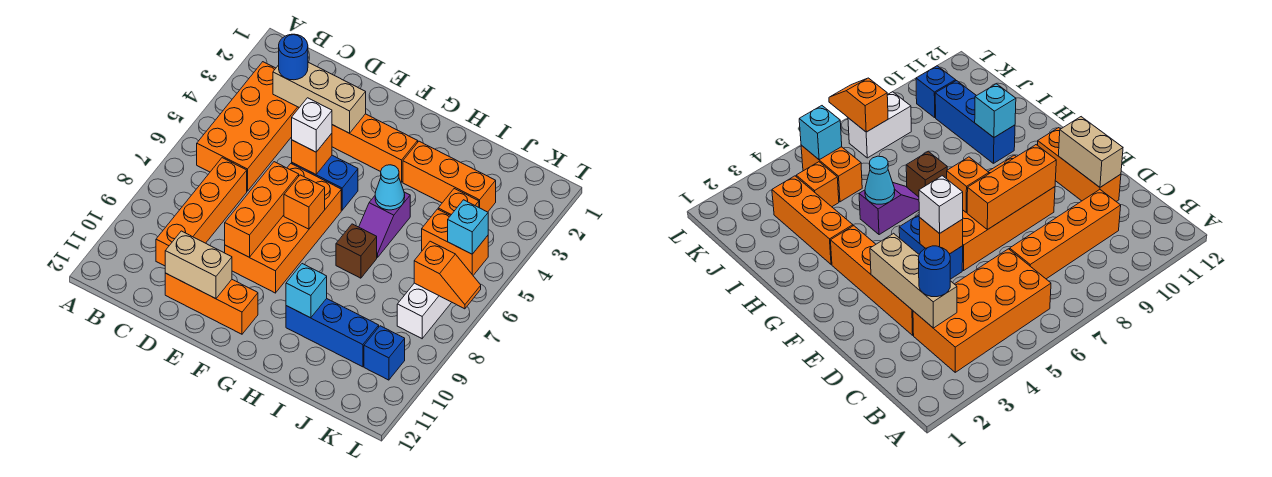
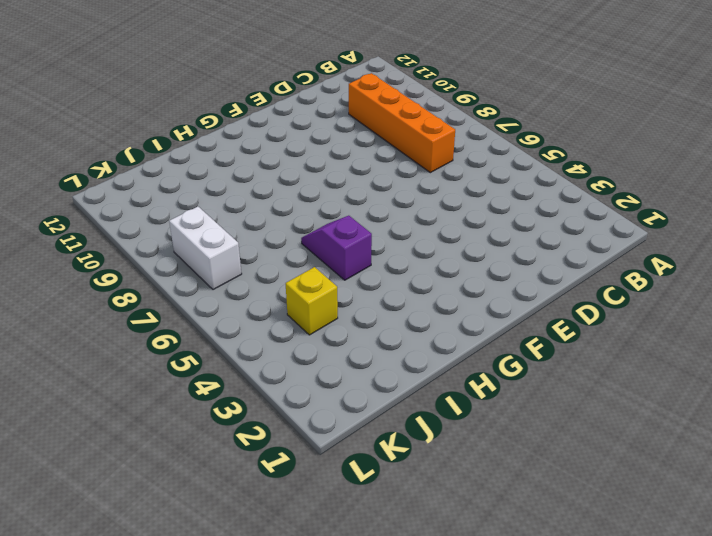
yellow brick J4 level 1 -> orange brick J4 level 1
none -> orange brick B3:C6 level 1
none -> orange brick D3:G3 level 1
none -> orange brick D11:F11 level 1

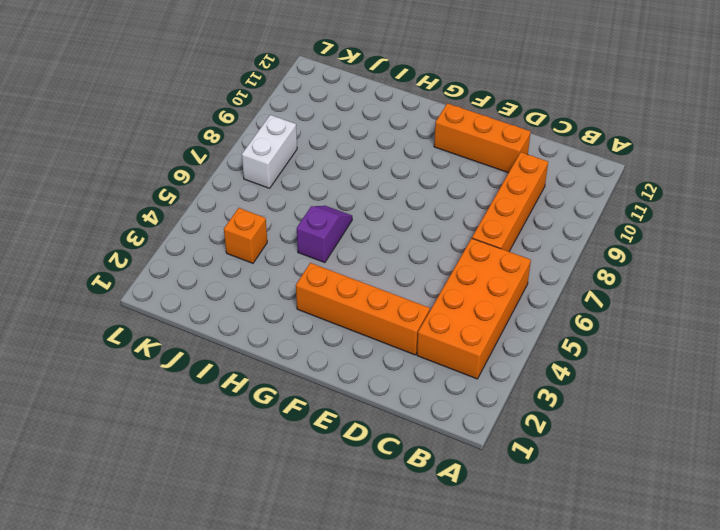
none -> blue brick E5:F5 level 1
none -> orange brick E6:F9 level 1
none -> orange brick H3:J3 level 1

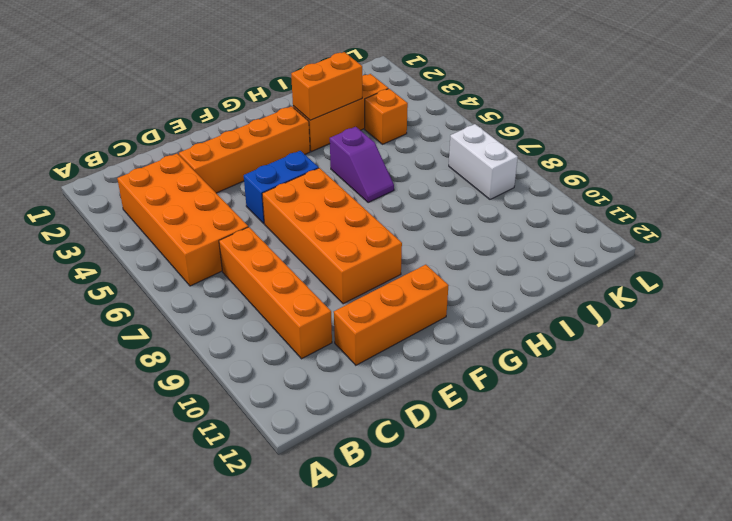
orange brick H3:I3 level 2 -> orange brick J5:K5 level 1
none -> brown brick H7 level 1
none -> blue brick H10:J10 level 1
none -> blue brick K10 level 1

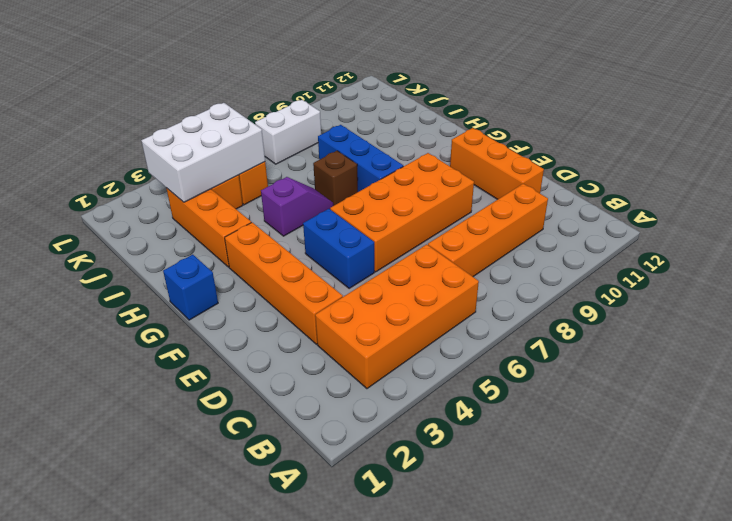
blue brick G1 level 1 -> blue brick K10 level 1
blue brick G8:I8 level 1 -> blue brick H10:J10 level 1
white brick J3:K5 level 2 -> cyan brick K5 level 2
none -> tan brick C3:E3 level 2
none -> tan brick D11:E11 level 2
none -> orange brick E5 level 2

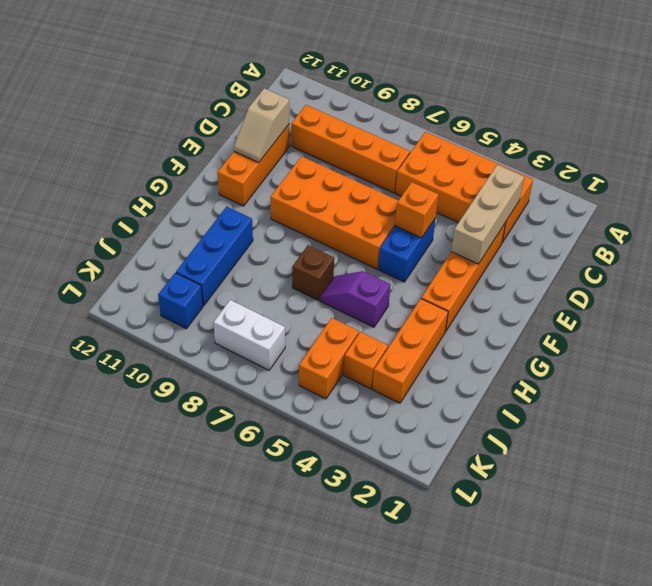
tan slope D11:E11 level 2 top D -> tan brick D11:E11 level 2
none -> orange brick E7:E9 level 2
none -> orange brick F7 level 2
none -> cyan cone H5 level 2

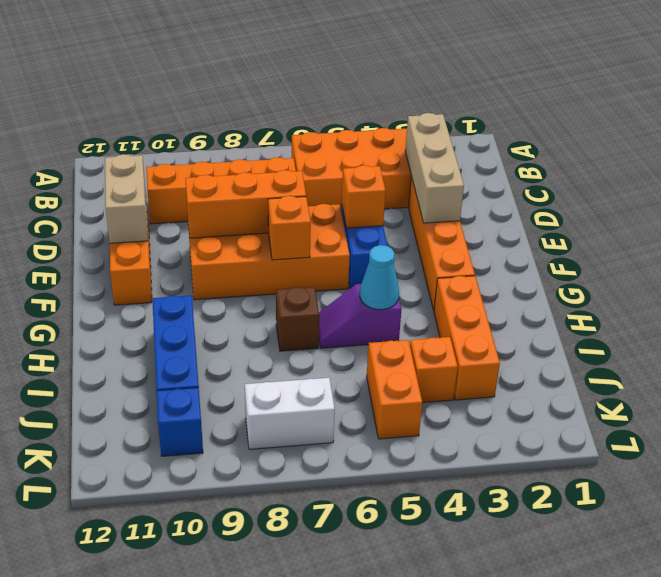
none -> cyan brick H10 level 2
none -> cyan brick K5 level 2
none -> orange slope K7:L7 level 2 top K

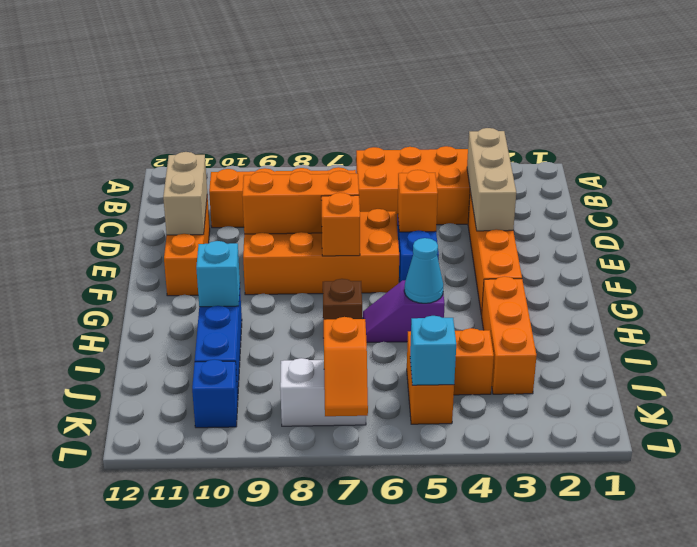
none -> blue round brick C3 level 3
none -> white brick E5 level 3

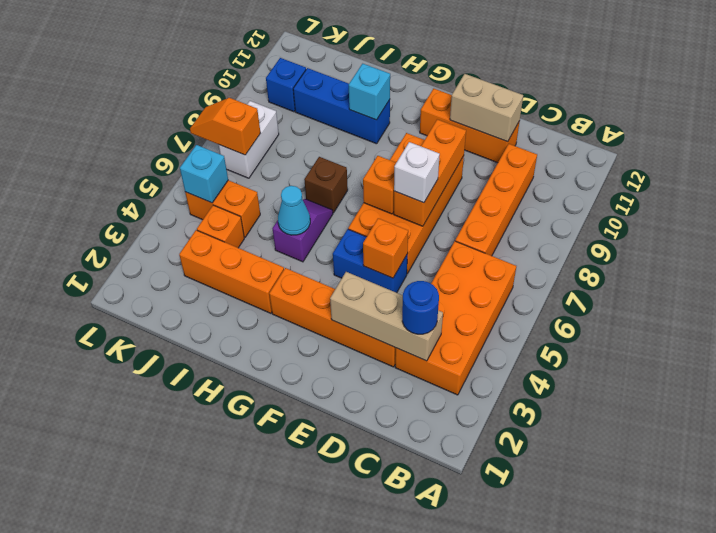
white brick E7 level 3 -> white brick E5 level 3

